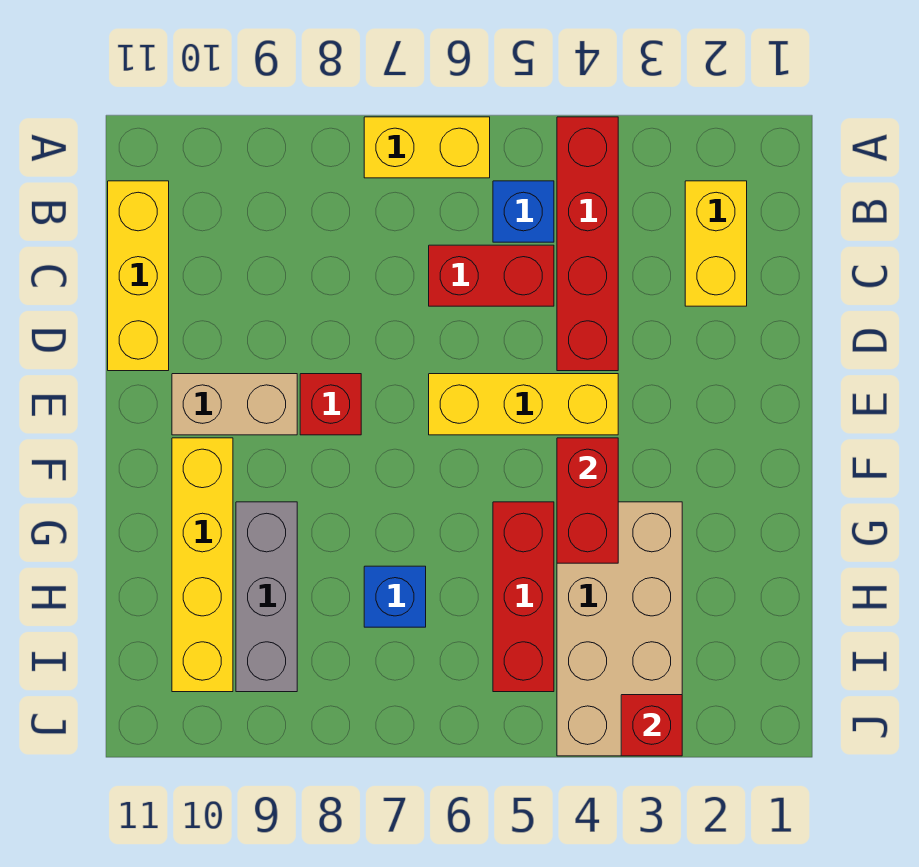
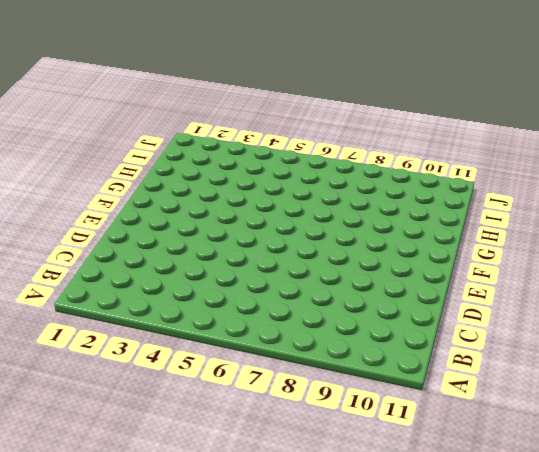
none -> red brick A4:D4 level 1
none -> yellow brick A6:A7 level 1
none -> yellow brick B2:C2 level 1

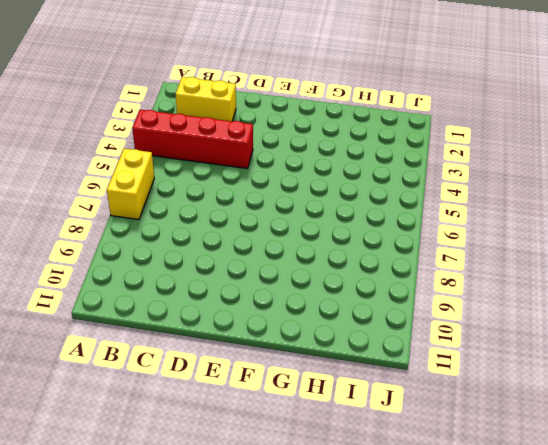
none -> blue brick B5 level 1
none -> yellow brick B11:D11 level 1
none -> red brick C5:C6 level 1

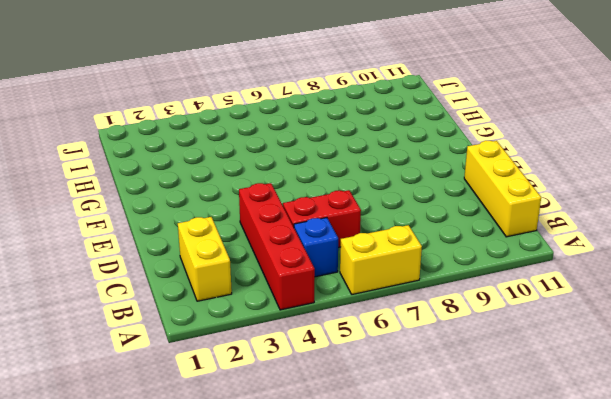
none -> yellow brick E4:E6 level 1
none -> red brick E8 level 1
none -> tan brick E9:E10 level 1

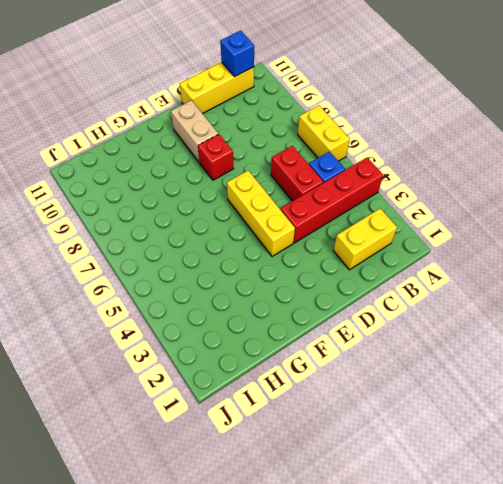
blue brick B11 level 2 -> blue brick H7 level 1
none -> yellow brick F10:I10 level 1
none -> tan brick G3:J4 level 1
none -> red brick G5:I5 level 1

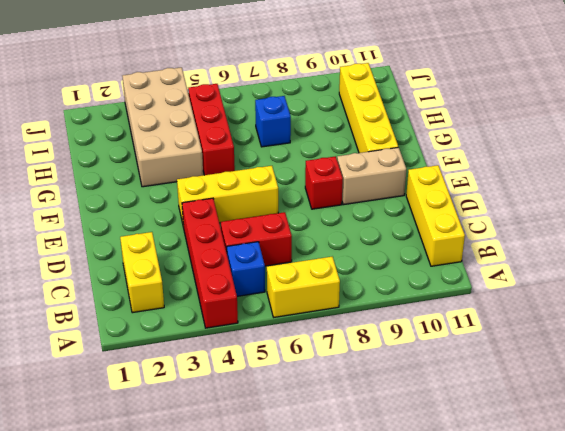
none -> grey brick G9:I9 level 1
none -> red brick F4:G4 level 2
none -> red brick J3 level 2

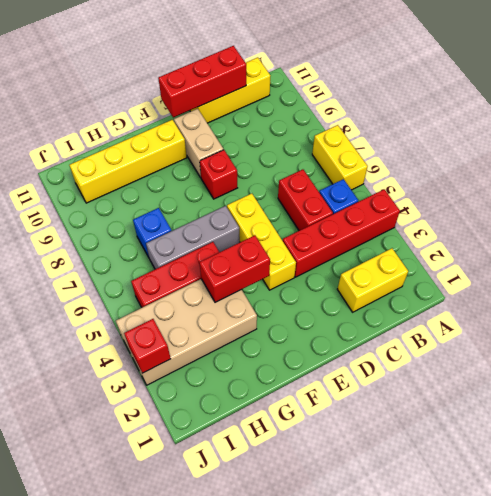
red brick C11:E11 level 2 -> none
grey brick F6:H6 level 1 -> grey brick G9:I9 level 1

